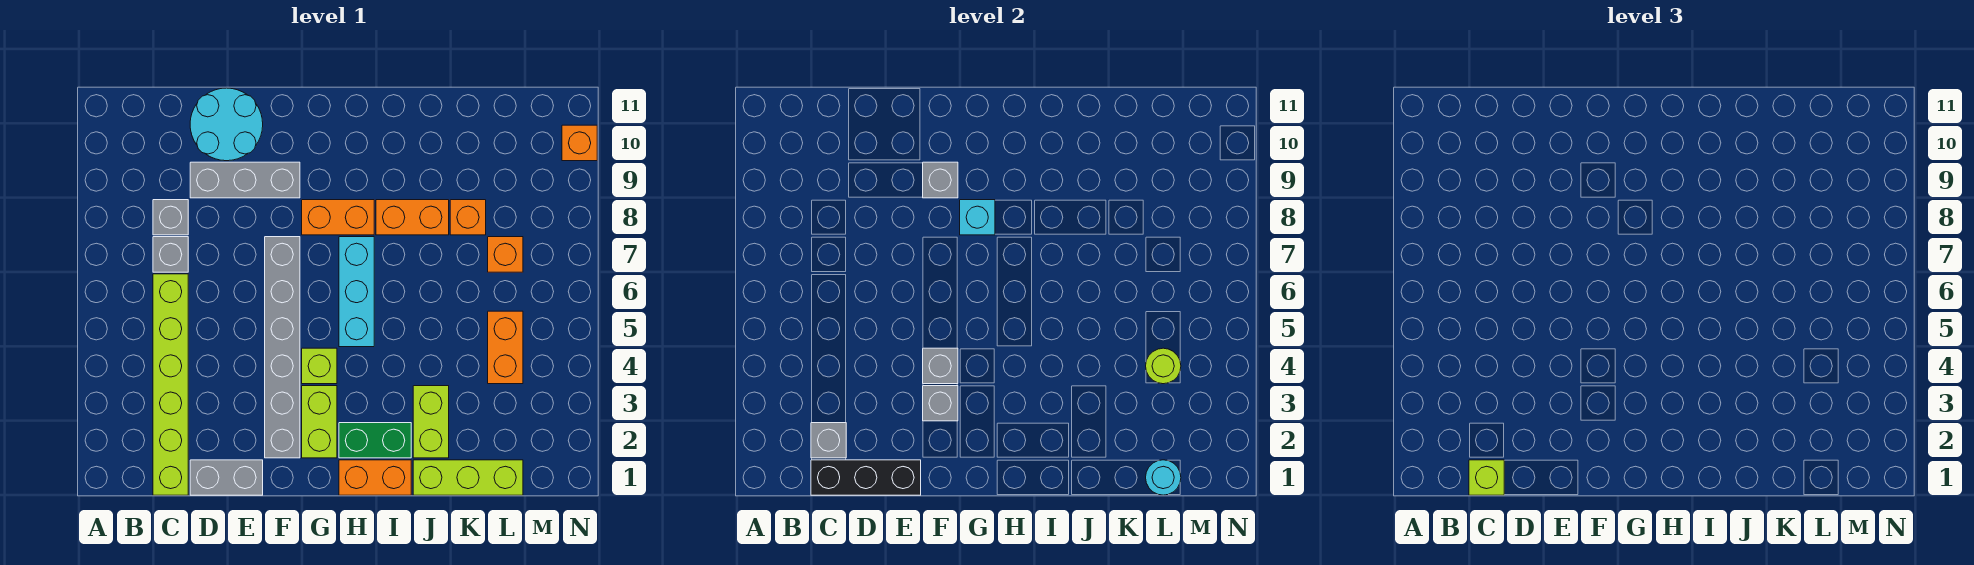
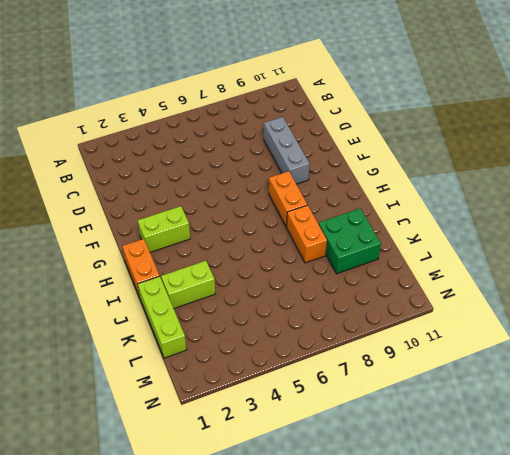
green brick J9:K10 level 1 -> none
none -> lime brick C1:C6 level 1
none -> grey brick C7 level 1
none -> grey brick C8 level 1

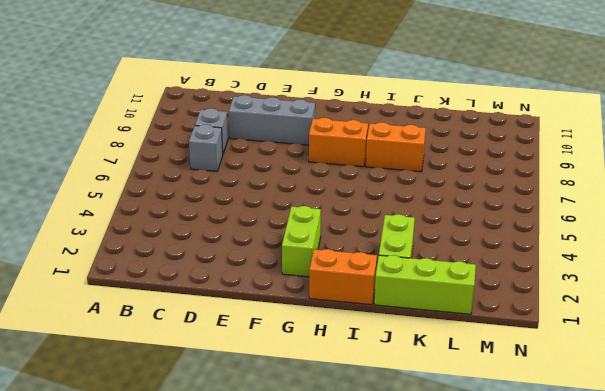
none -> lime brick C1:C6 level 1
none -> grey brick D1:E1 level 1
none -> cyan round brick D10:E11 level 1

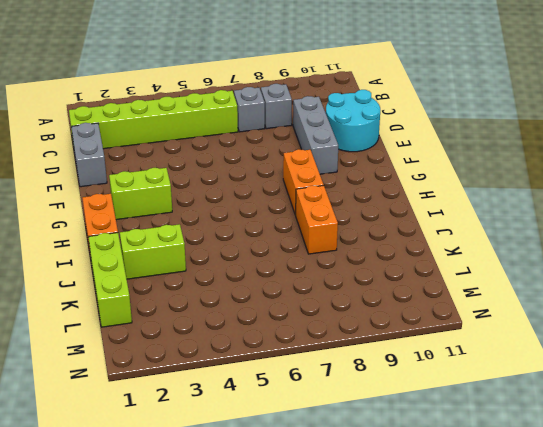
none -> grey brick F2:F7 level 1
none -> lime brick G4 level 1
none -> green brick H2:I2 level 1

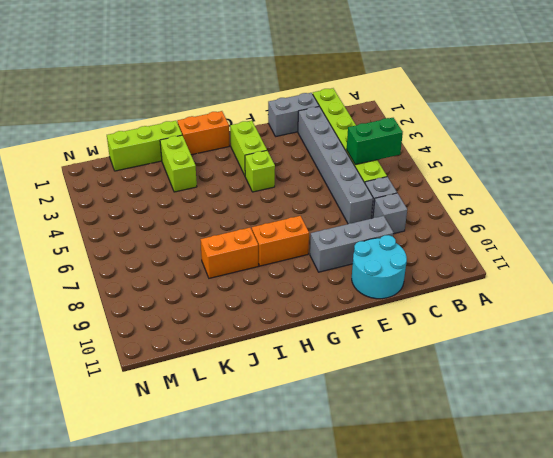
green brick B5:C5 level 2 -> green brick H2:I2 level 1
grey brick D2:D7 level 1 -> grey brick F2:F7 level 1
none -> cyan brick H5:H7 level 1
none -> orange brick K8 level 1
none -> orange brick L4:L5 level 1

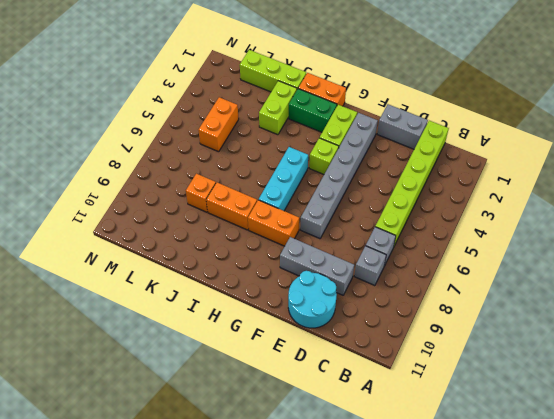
none -> orange brick L7 level 1
none -> orange brick N10 level 1
none -> black brick C1:E1 level 2

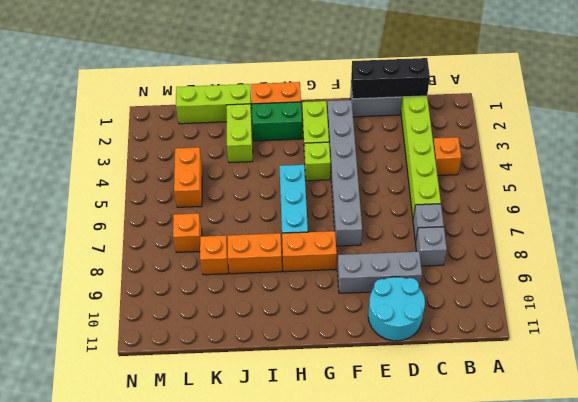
orange brick B4 level 1 -> orange brick N10 level 1
none -> grey brick C2 level 2
none -> grey brick F3 level 2
none -> grey brick F4 level 2

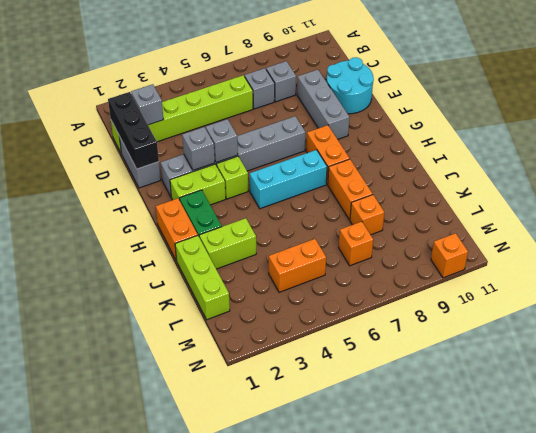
none -> grey brick F9 level 2
none -> cyan brick G8 level 2
none -> cyan round brick L1 level 2

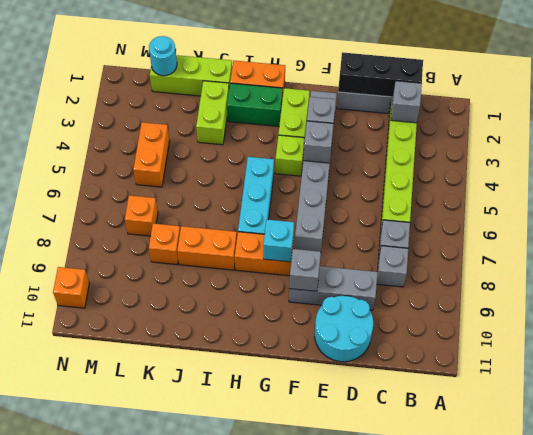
none -> lime round brick L4 level 2
none -> lime brick C1 level 3

